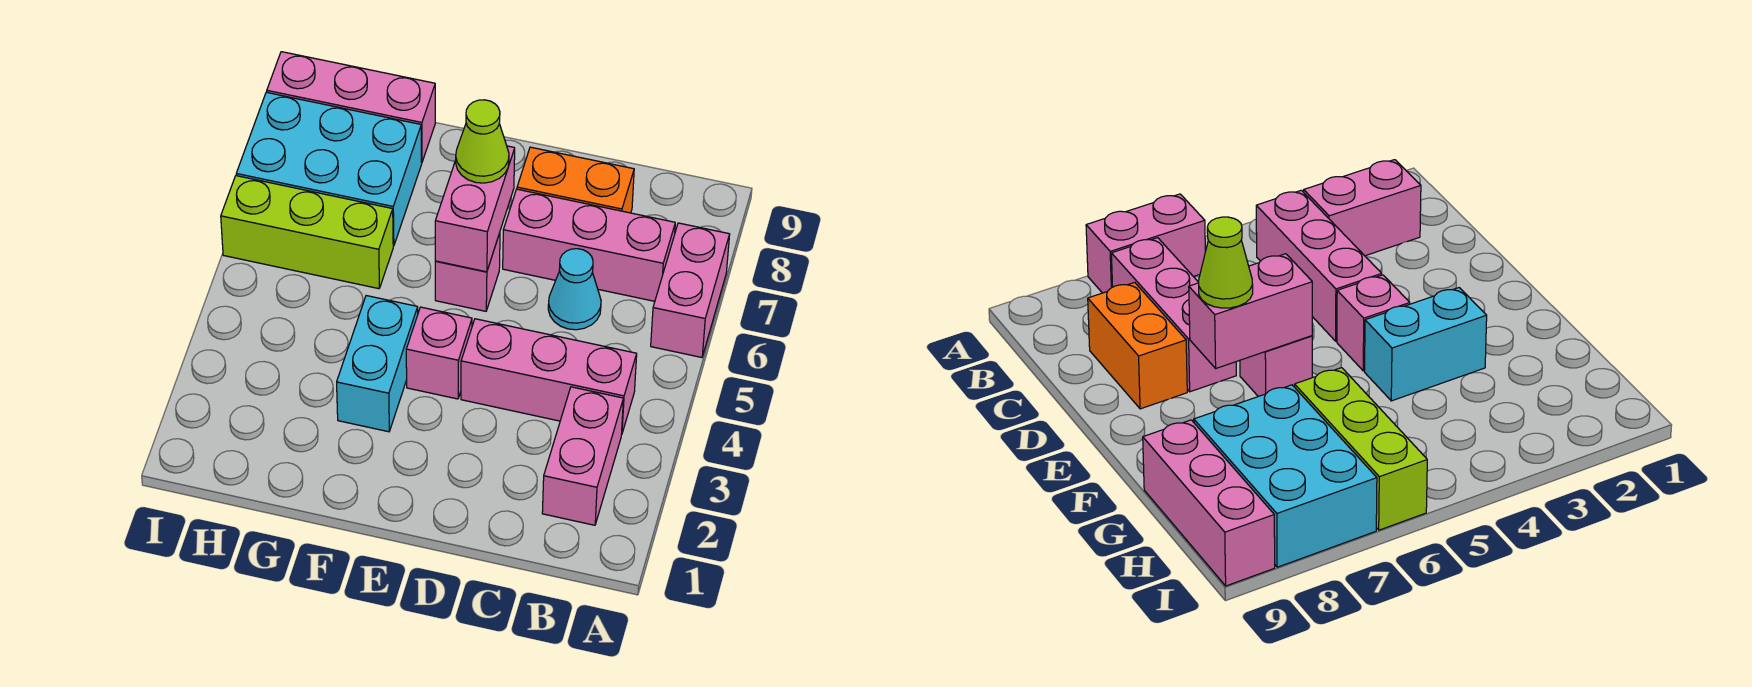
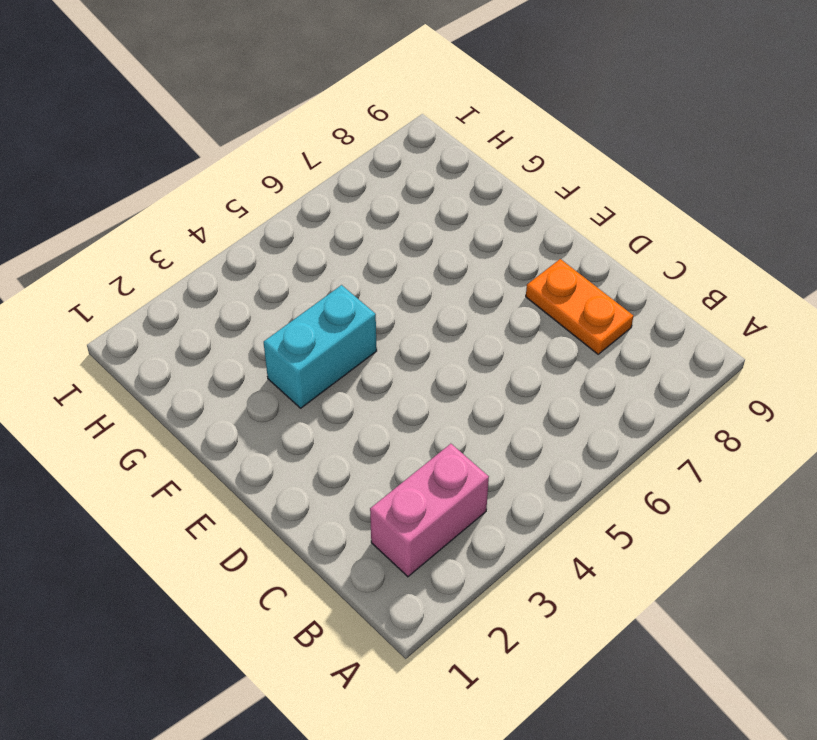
orange plate C8:D8 level 1 -> orange brick C8:D8 level 1
none -> pink brick A6:A7 level 1
none -> pink brick B4:D4 level 1
none -> pink brick B7:D7 level 1

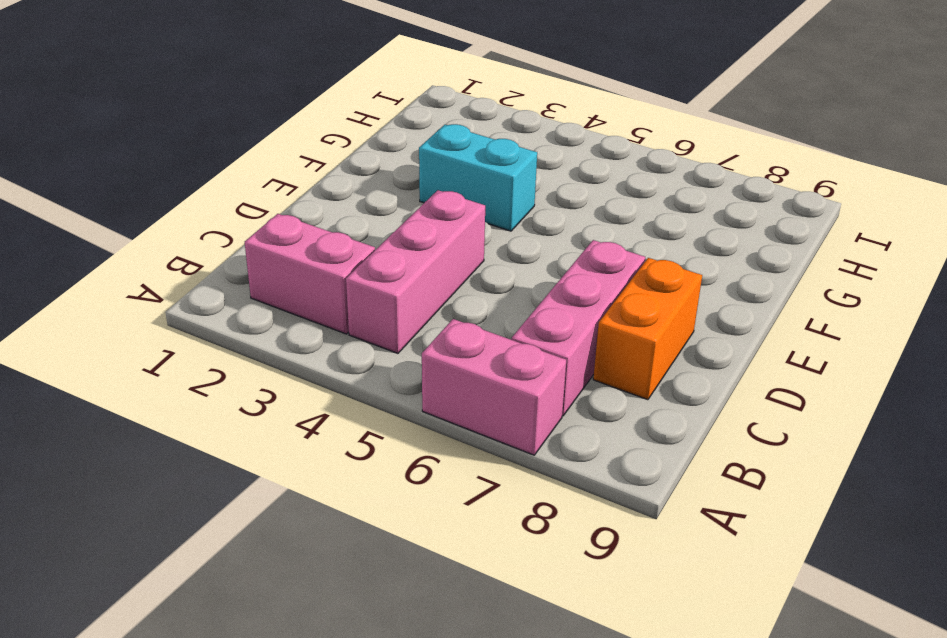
none -> cyan cone C6 level 1
none -> pink brick E4 level 1
none -> pink brick E6 level 1

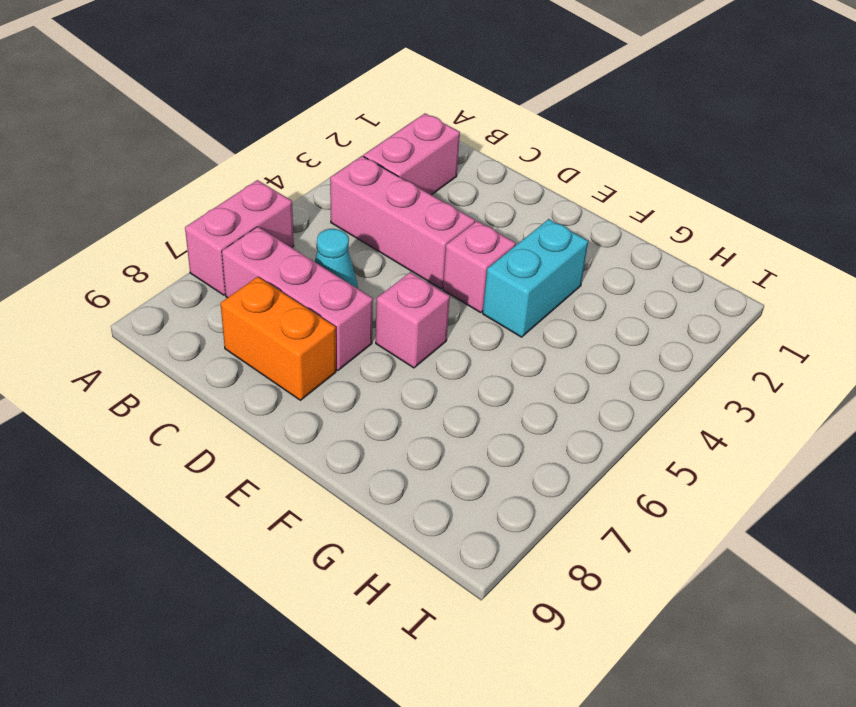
none -> lime brick G6:I6 level 1
none -> cyan brick G7:I8 level 1
none -> pink brick G9:I9 level 1

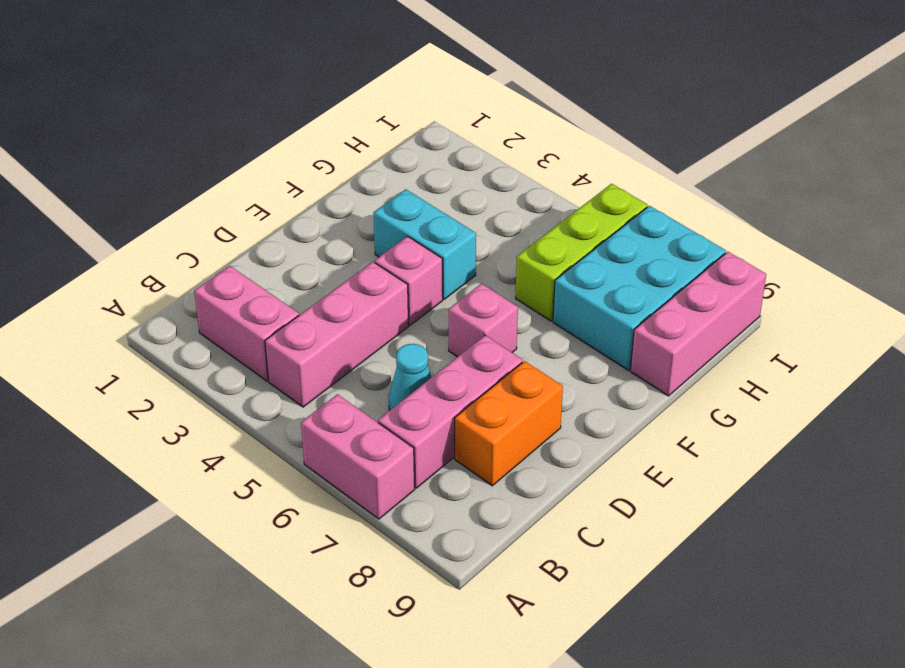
none -> pink brick E6:E7 level 2
none -> lime cone E7 level 3

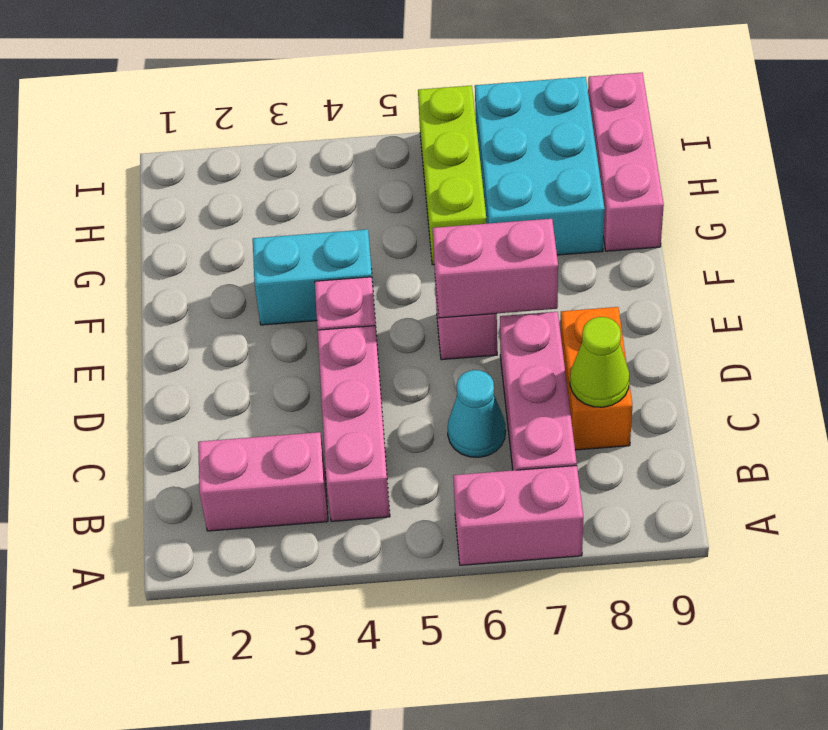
lime cone C8 level 2 -> lime cone E7 level 3

